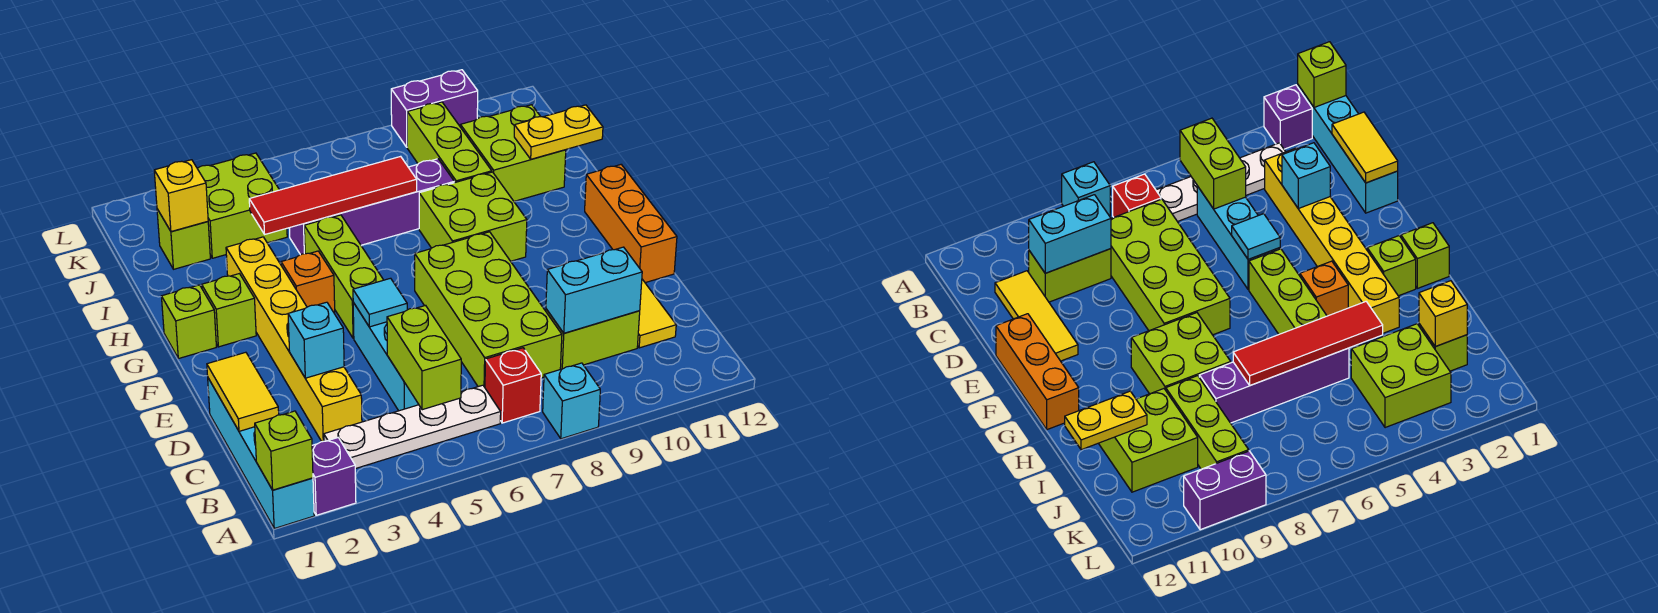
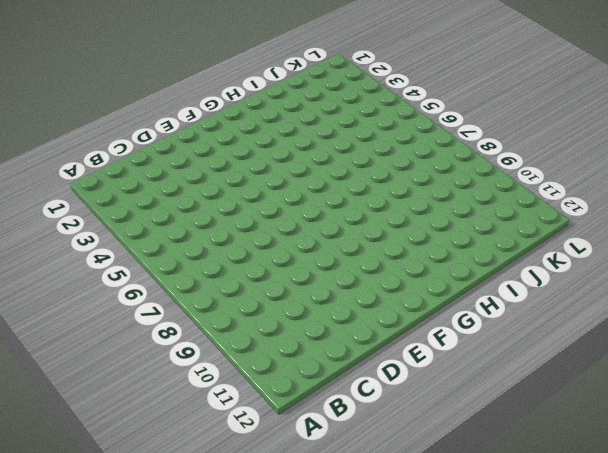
none -> cyan brick A1:D1 level 1
none -> purple brick A2 level 1
none -> cyan brick A8 level 1
none -> white plate B3:B6 level 1

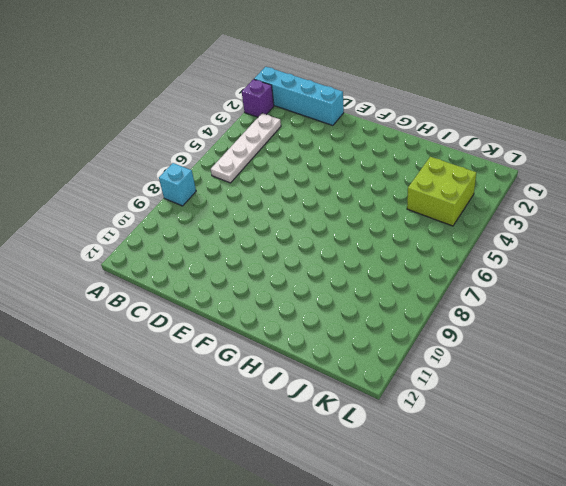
none -> red brick B7 level 1
none -> yellow brick C3:H3 level 1
none -> cyan brick C5:E5 level 1
none -> lime brick C7:F8 level 1

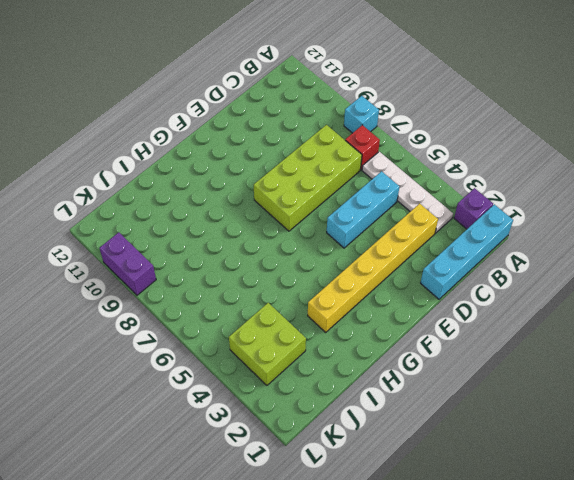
none -> lime brick C9:C10 level 1
none -> yellow tile C11:E11 level 1
none -> orange brick E12:G12 level 1
none -> lime brick F5:H5 level 1

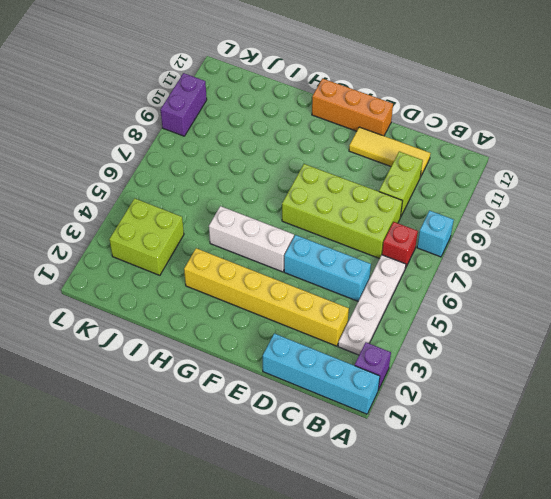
white brick F5:H5 level 1 -> lime brick F5:H5 level 1
none -> lime brick G1 level 1
none -> lime brick G2 level 1
none -> orange brick G4 level 1
none -> lime brick G8:H9 level 1

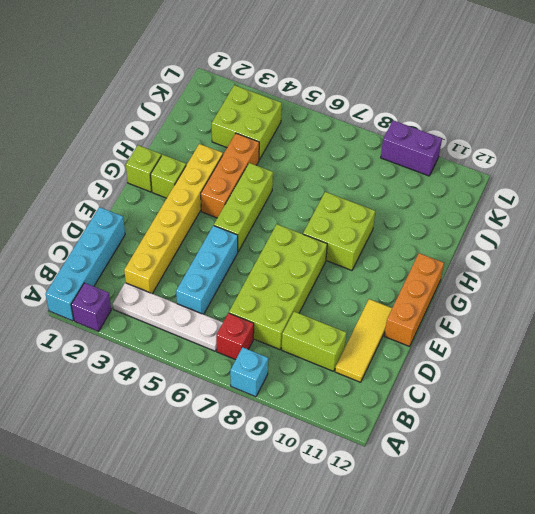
orange brick G4:I4 level 1 -> orange brick G4 level 1
none -> purple brick I5:I8 level 1
none -> lime brick I9:K9 level 1
none -> lime brick I10:J11 level 1
none -> lime brick J2 level 1

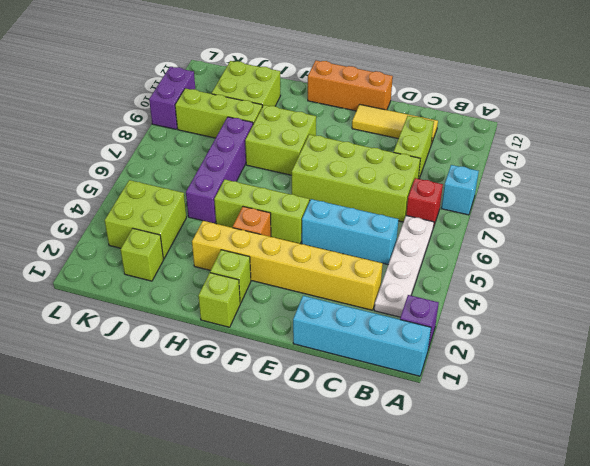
none -> lime brick A1 level 2
none -> lime brick B5:C5 level 2
none -> yellow tile C1:D1 level 2
none -> cyan brick C9:C10 level 2

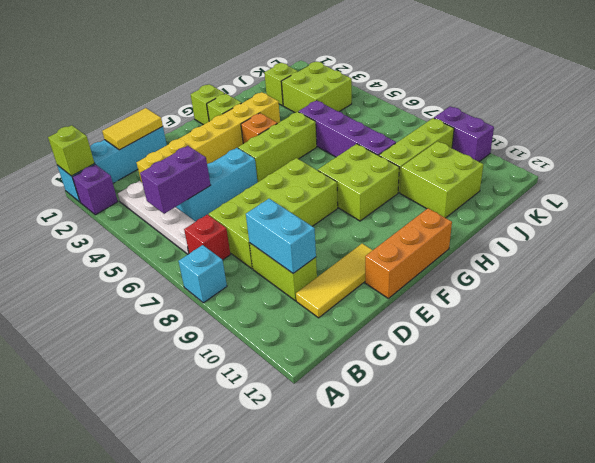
purple brick B5:C5 level 2 -> lime brick B5:C5 level 2
none -> cyan brick D3 level 2
none -> cyan tile E5 level 2
none -> red tile I4:I7 level 2
none -> yellow plate I11:I12 level 2

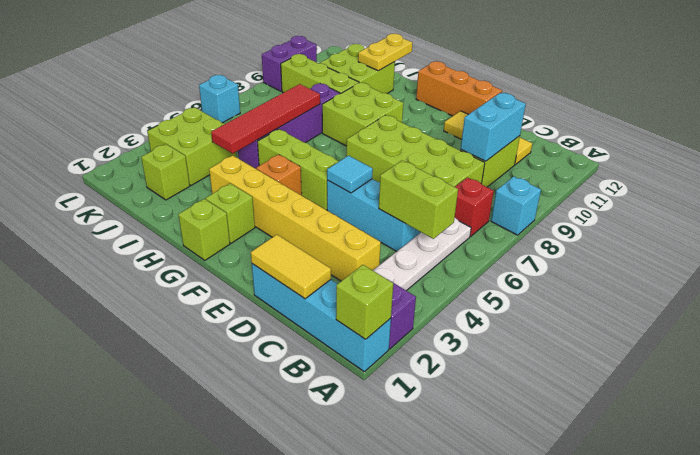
cyan brick L6 level 1 -> cyan brick D3 level 2
none -> yellow brick J2 level 2

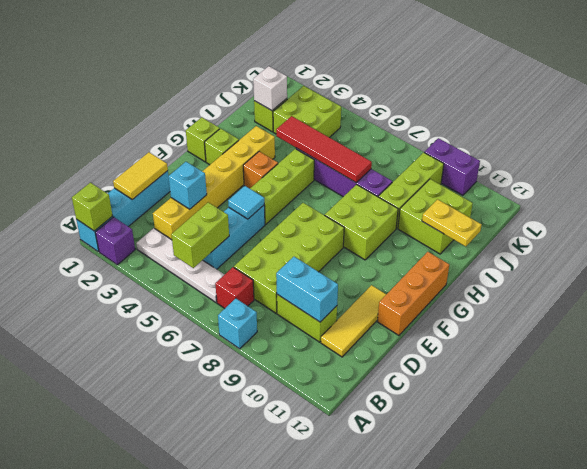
white brick J2 level 2 -> yellow brick J2 level 2

